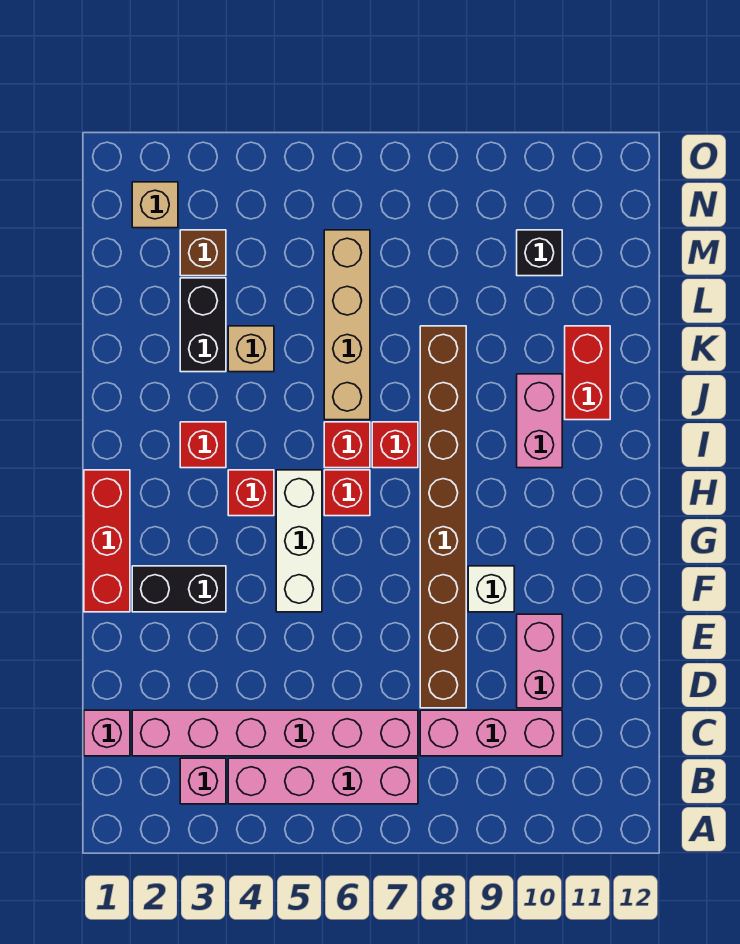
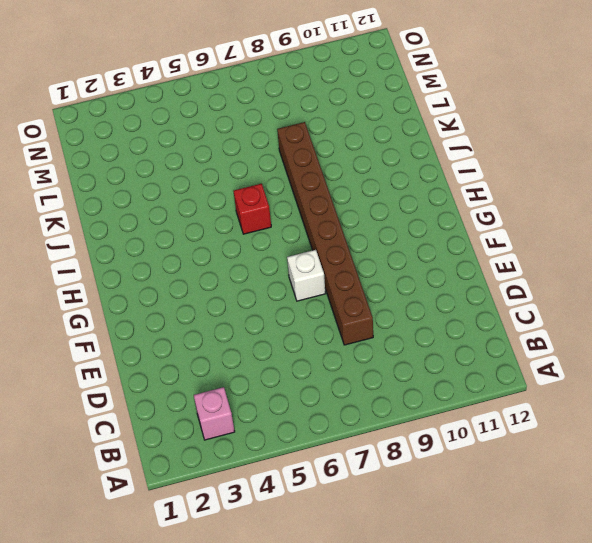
white brick F7 level 1 -> white brick F9 level 1
none -> pink brick B4:B7 level 1
none -> pink brick C1 level 1
none -> pink brick C2:C7 level 1

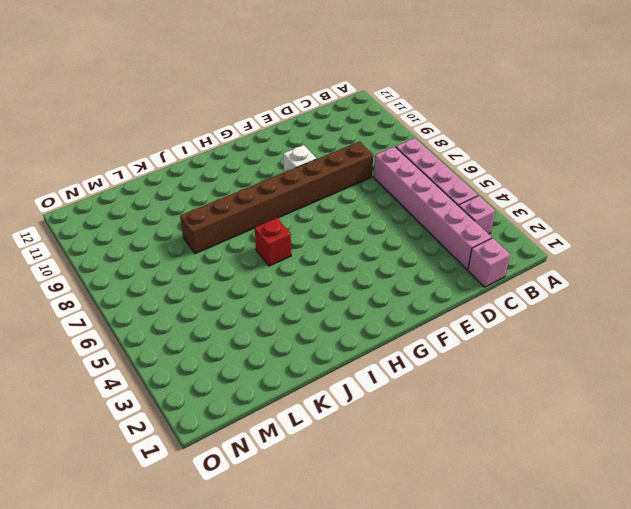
none -> pink brick C8:C10 level 1
none -> pink brick D10:E10 level 1
none -> red brick F1:H1 level 1

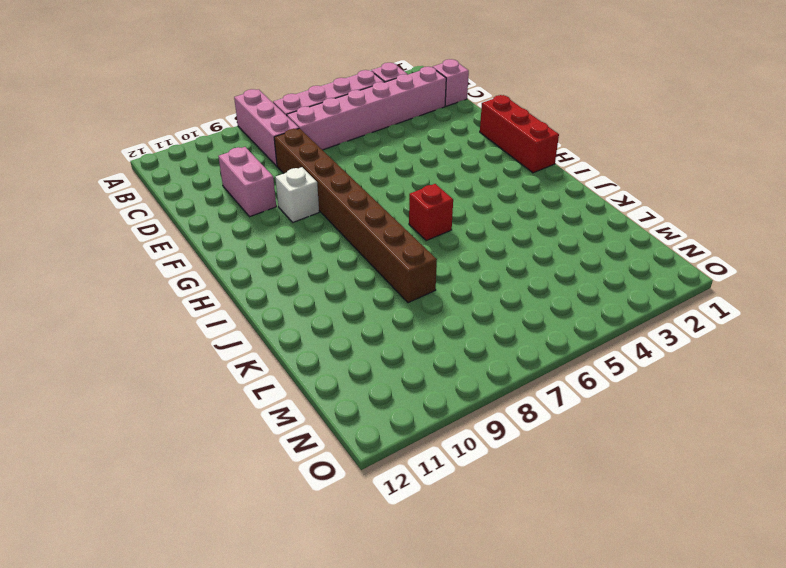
pink brick A8:C8 level 1 -> pink brick C8:C10 level 1
none -> black brick F2:F3 level 1
none -> white brick F5:H5 level 1
none -> red brick H4 level 1

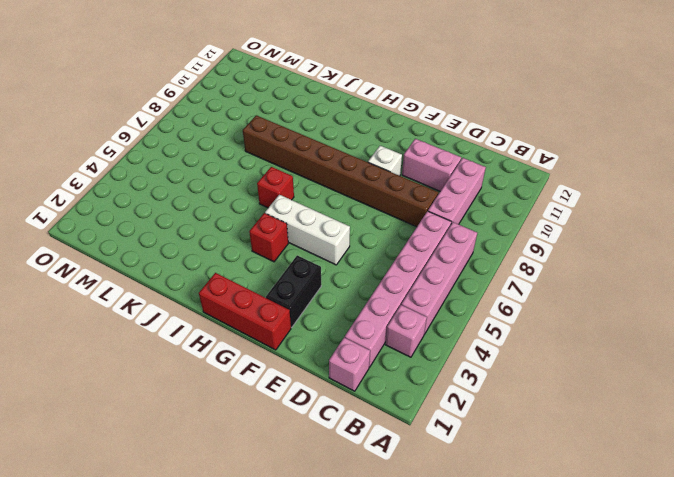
none -> red brick H6 level 1
none -> red brick I3 level 1
none -> red brick I7 level 1

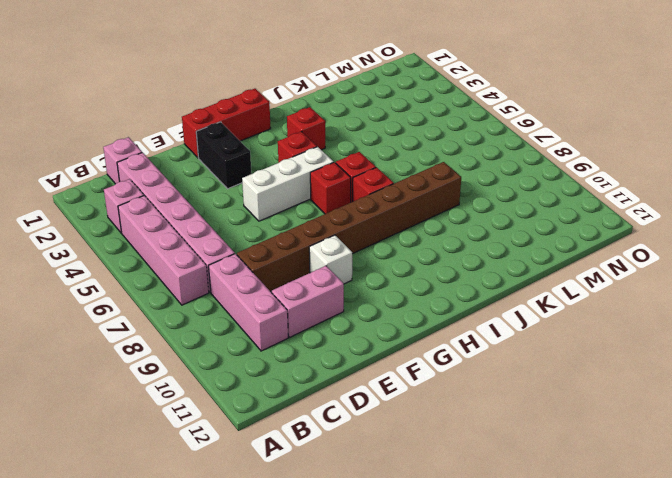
none -> pink brick I10:J10 level 1
none -> tan brick J6:M6 level 1
none -> red brick J11:K11 level 1

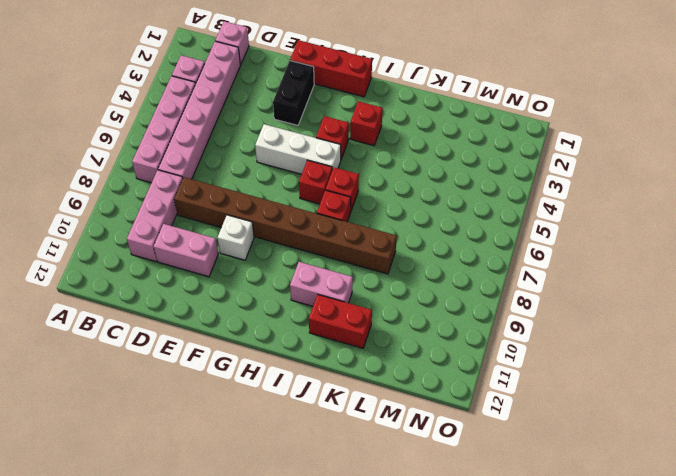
none -> tan brick J6:M6 level 1
none -> black brick K3:L3 level 1
none -> tan brick K4 level 1

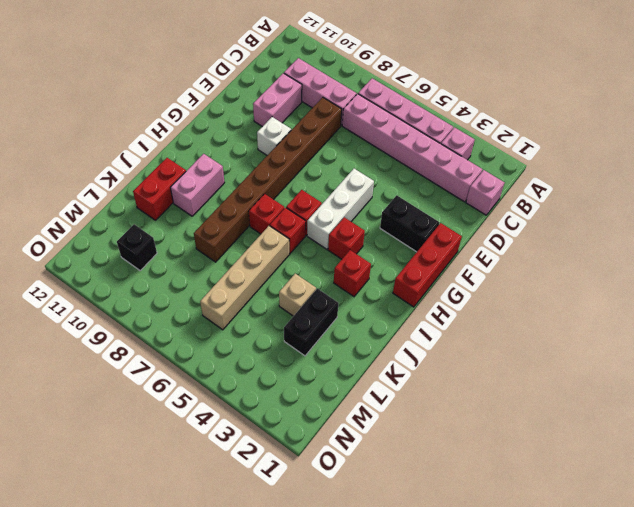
none -> brown brick M3 level 1
none -> tan brick N2 level 1

